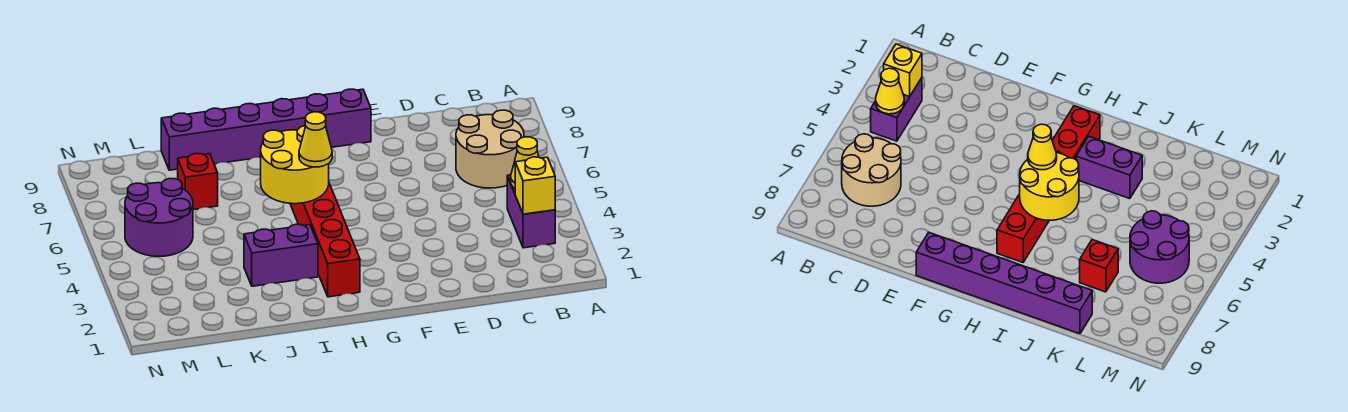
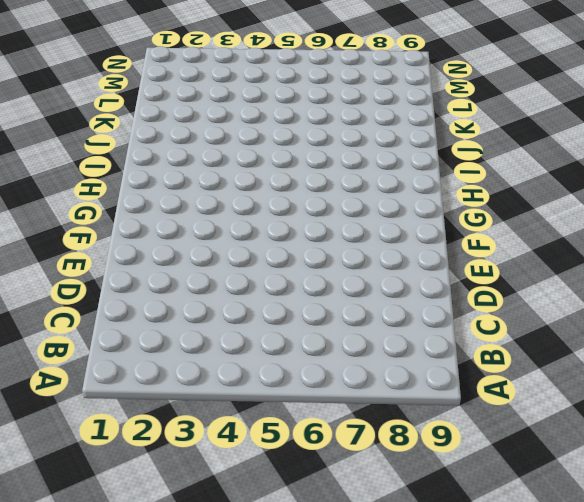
none -> purple brick B3:B4 level 1
none -> tan round brick B6:C7 level 1

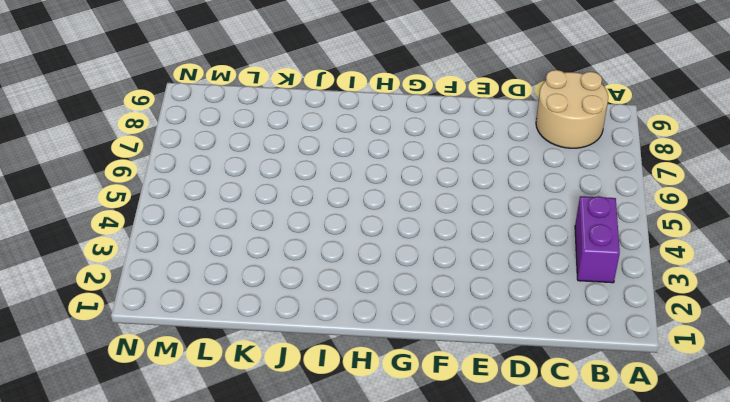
tan round brick B8:C9 level 1 -> tan round brick B6:C7 level 1
none -> purple brick F9:K9 level 1
none -> red brick H2:H7 level 1

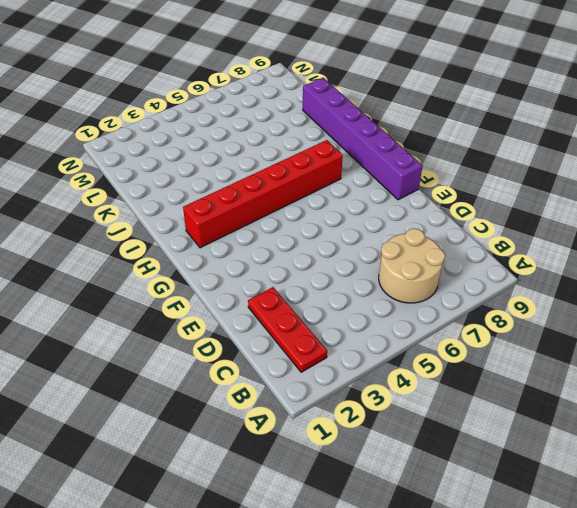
red plate B2:D2 level 1 -> none
none -> purple brick B3:B4 level 1
none -> purple brick I3:J3 level 1

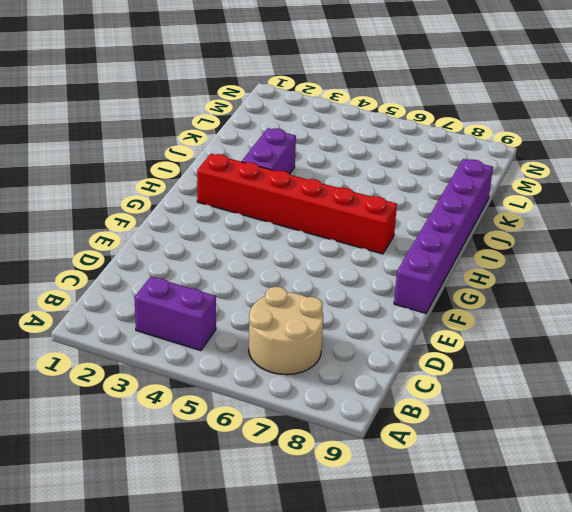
none -> red brick K7 level 1
none -> purple round brick L5:M6 level 1

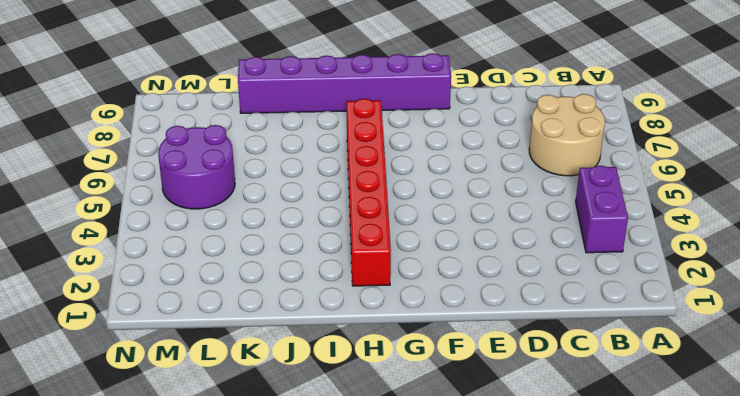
none -> purple brick I3:J3 level 1
none -> red brick K7 level 1

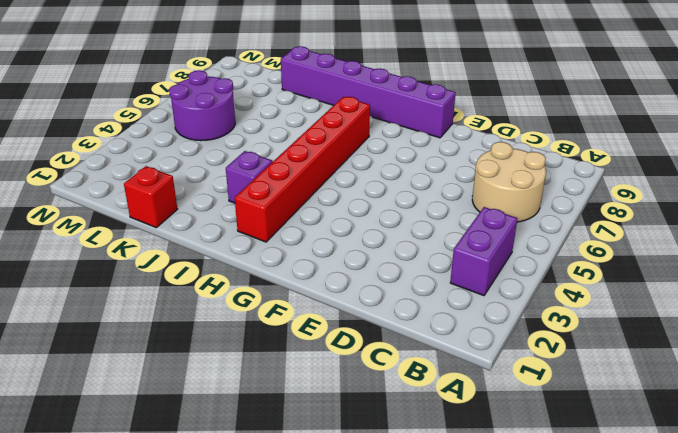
purple brick I3 level 1 -> purple brick I3:J3 level 1
red brick K1 level 1 -> red brick K7 level 1
none -> yellow brick B3 level 2
none -> yellow cone B4 level 2

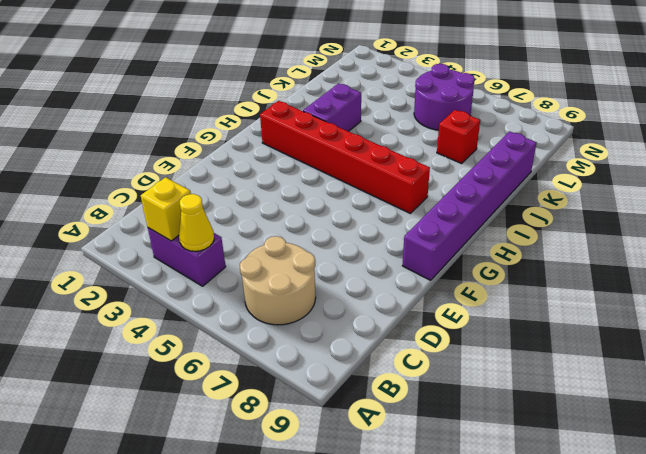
none -> yellow round brick H5:I6 level 2
none -> yellow cone H5 level 3

